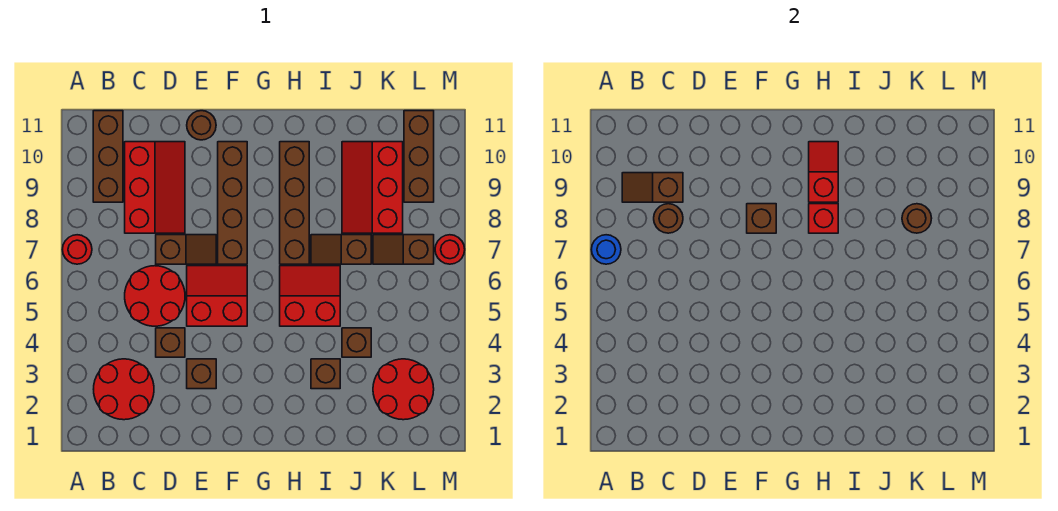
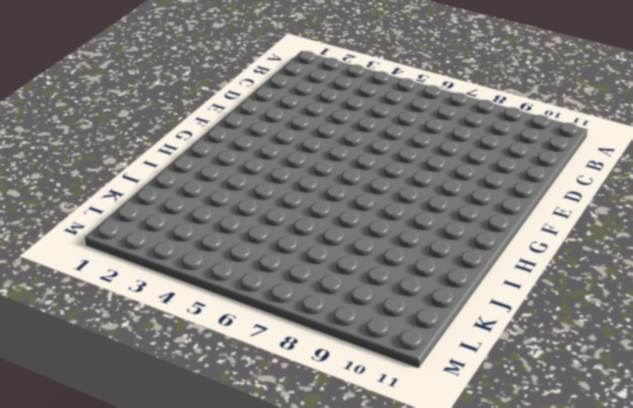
none -> red round brick A7 level 1
none -> red round brick B2:C3 level 1
none -> brown brick B9:B11 level 1

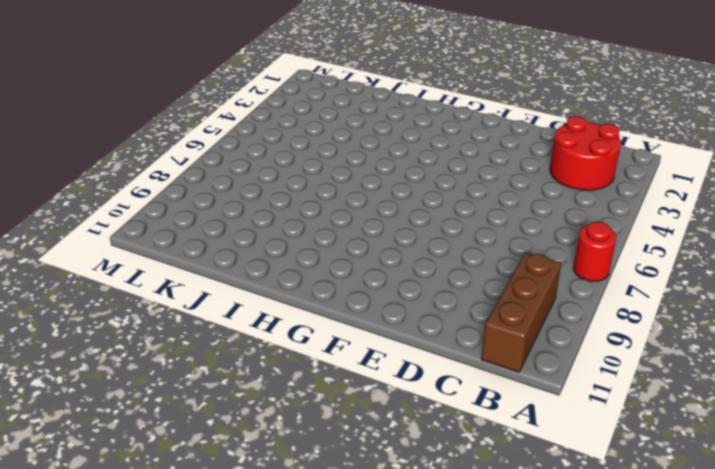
none -> red round brick C5:D6 level 1
none -> red slope C8:D10 level 1 top C
none -> brown brick D4 level 1

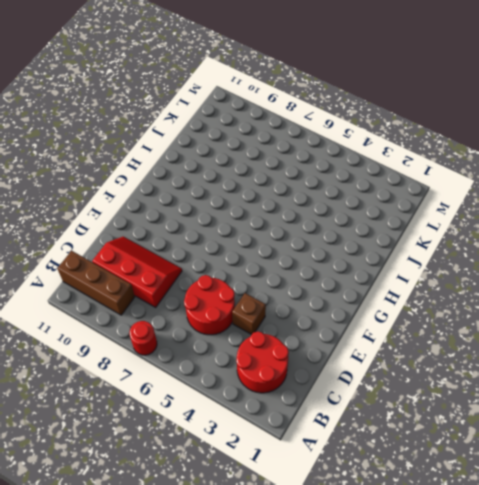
none -> brown slope D7:E7 level 1 top D
none -> brown brick E3 level 1
none -> red slope E5:F6 level 1 top 5

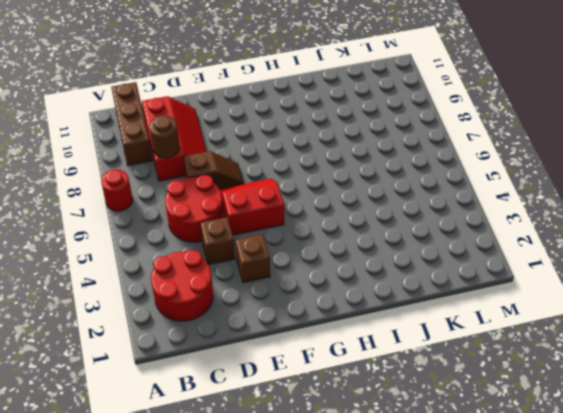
none -> brown round brick E11 level 1
none -> brown brick F7:F10 level 1
none -> red slope H5:I6 level 1 top 5

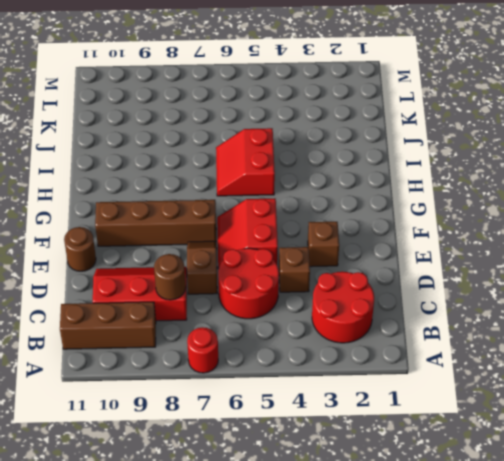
none -> brown brick H7:H10 level 1
none -> brown brick I3 level 1
none -> brown slope I7:J7 level 1 top J

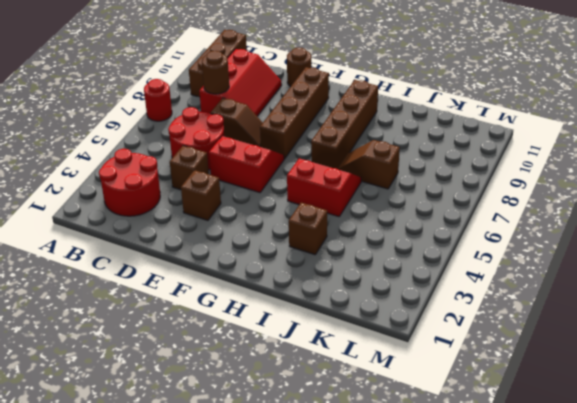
none -> brown brick J4 level 1
none -> red slope J8:K10 level 1 top K
none -> red round brick K2:L3 level 1

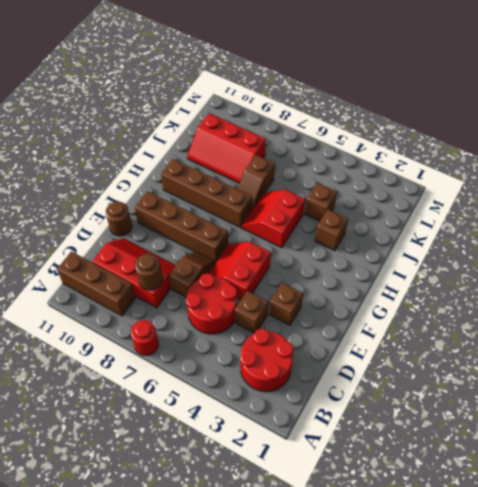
none -> red round brick K2:L3 level 1
none -> brown slope K7:L7 level 1 top L
none -> brown brick L9:L11 level 1

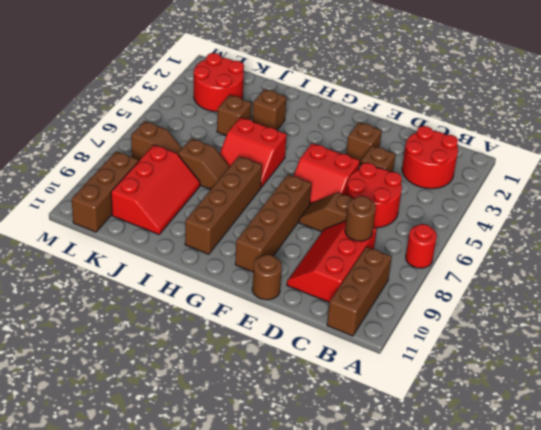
none -> red round brick M7 level 1
none -> blue round brick A7 level 2
none -> brown slope B9:C9 level 2 top C

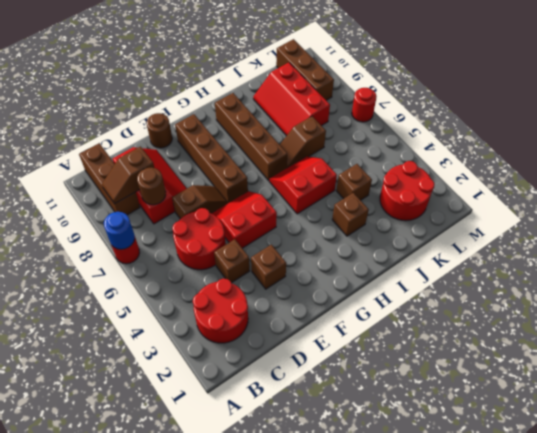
none -> brown slope K7:L7 level 1 top L
none -> brown brick F8 level 2
none -> red brick H8 level 2

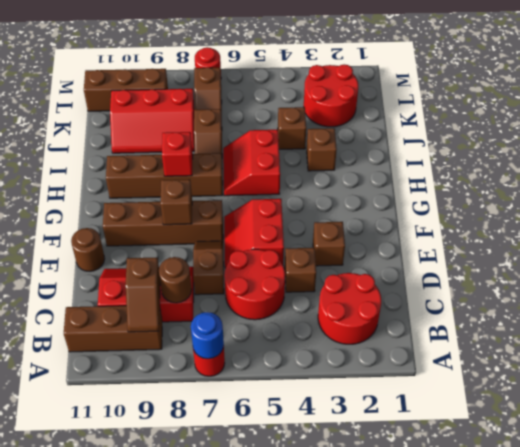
none -> red slope H9:H10 level 2 top 9
none -> brown round brick K8 level 2

